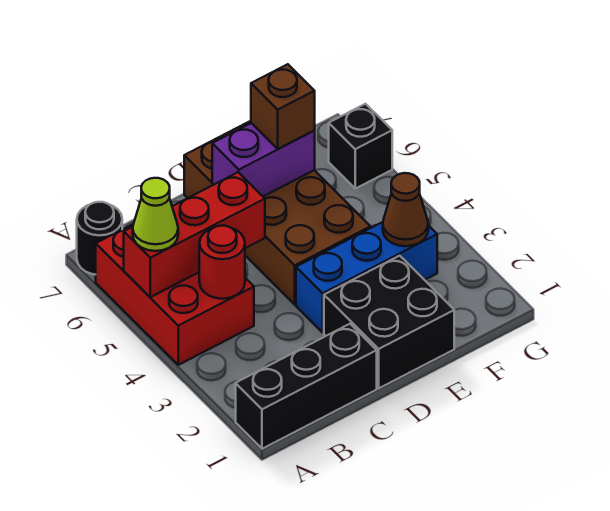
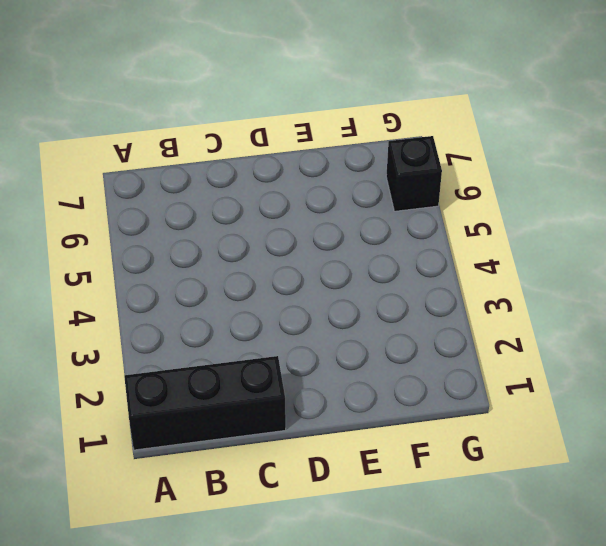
none -> red brick A4:B6 level 1
none -> black round brick A7 level 1
none -> black brick D1:E2 level 1

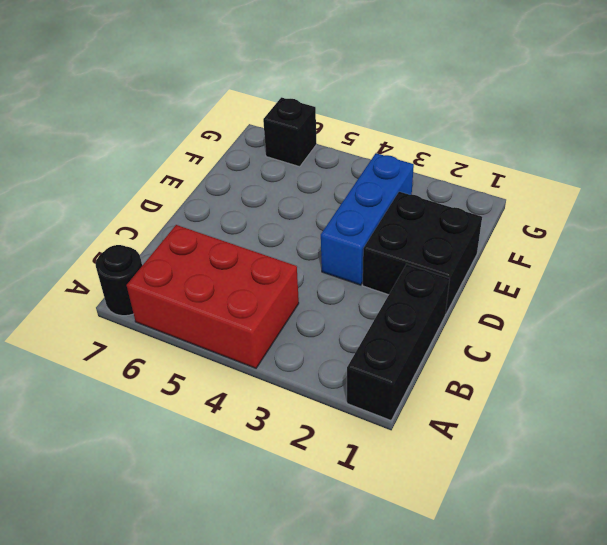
none -> brown brick D4:E7 level 1
none -> red brick A5:C5 level 2
none -> red round brick B4 level 2

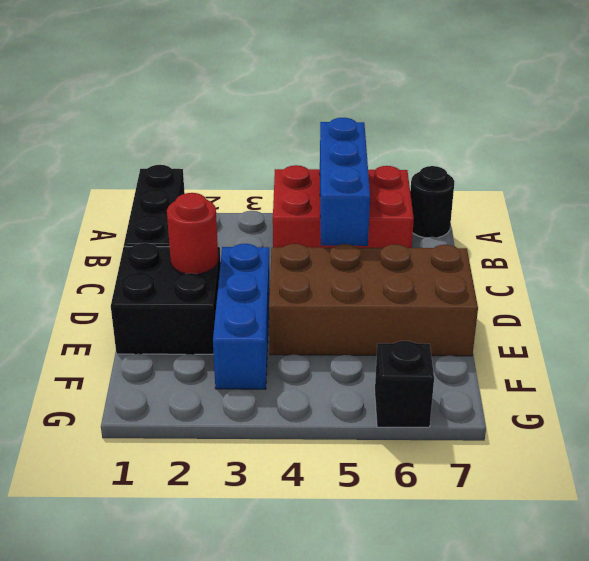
blue brick A5:C5 level 2 -> red brick A5:C5 level 2
red round brick D2 level 2 -> red round brick B4 level 2
none -> purple brick D6:E6 level 2
none -> brown cone F3 level 2
none -> lime cone A5 level 3

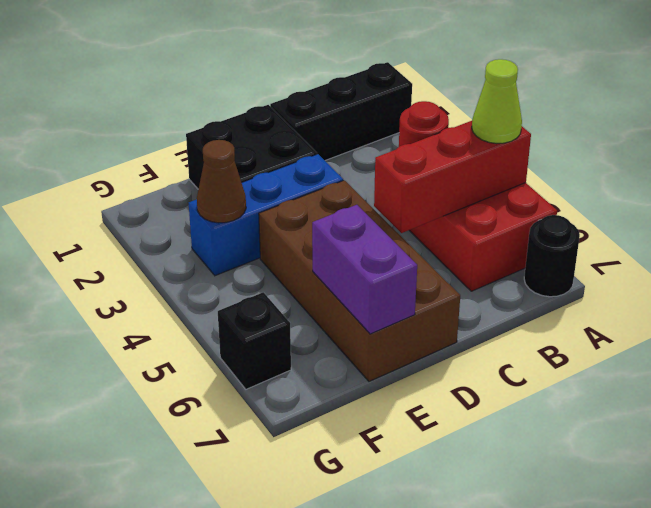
purple brick E6:E7 level 2 -> purple brick D6:E6 level 2
none -> brown brick E6 level 3

